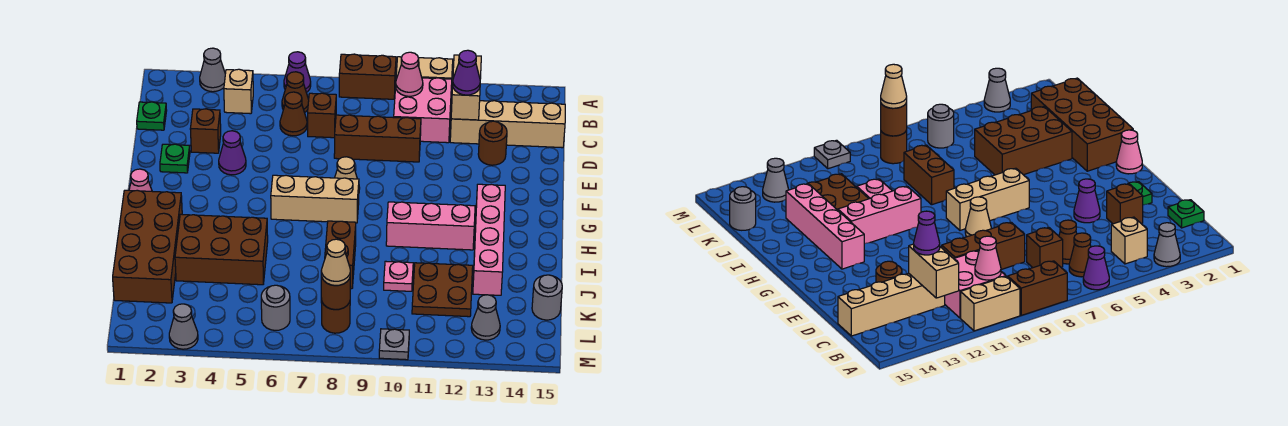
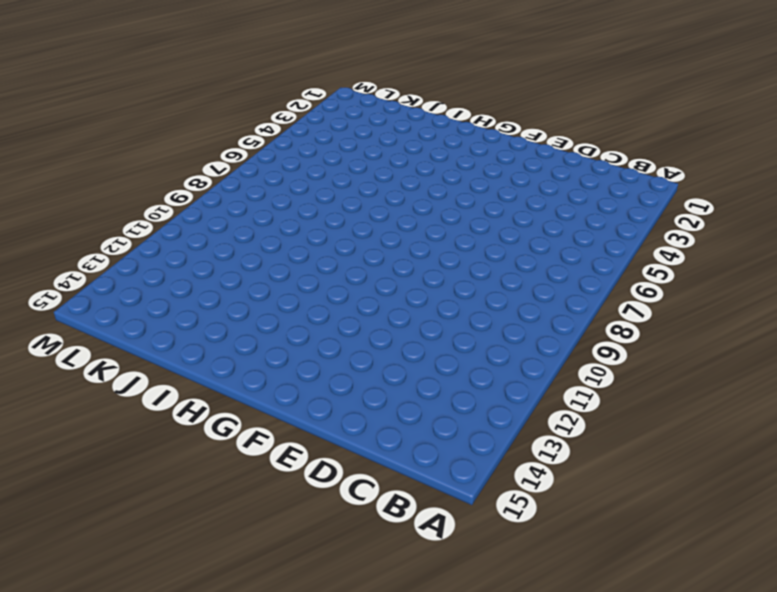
none -> grey cone A3 level 1
none -> purple cone A6 level 1
none -> brown brick A8:A9 level 1
none -> tan brick A10:A11 level 1

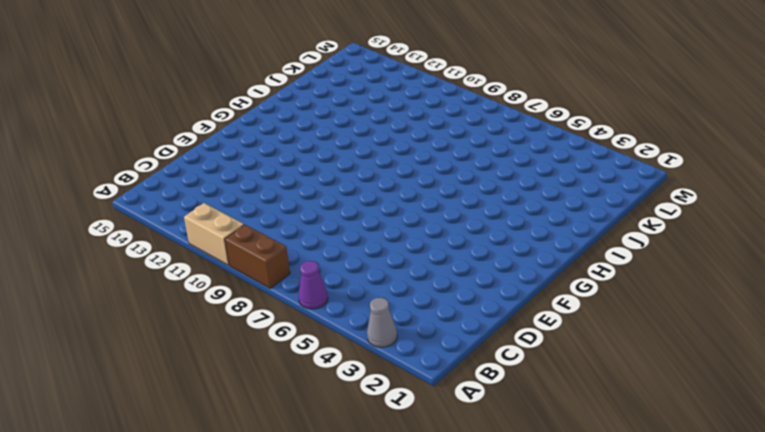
none -> tan brick B4 level 1
none -> brown cone B6 level 1
none -> pink brick B10:C11 level 1
none -> green plate C1 level 1

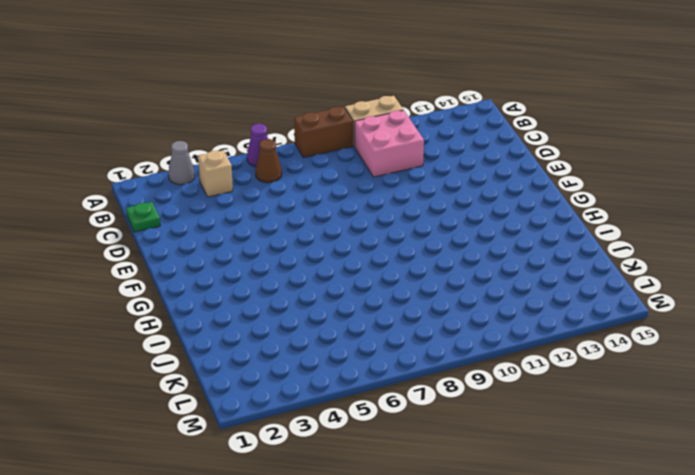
none -> brown cone C6 level 1
none -> brown brick C7 level 1
none -> tan brick C12:C15 level 1
none -> brown brick D3 level 1

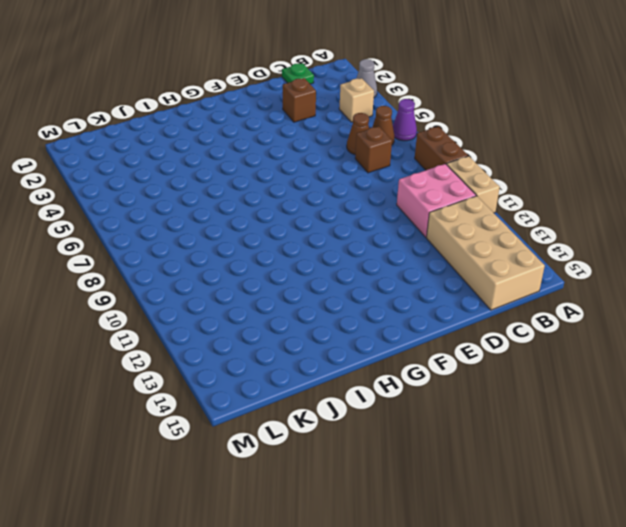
tan brick B12:C15 level 1 -> tan brick C12:C15 level 1
none -> brown brick D8:D10 level 1
none -> brown round brick D13 level 1
none -> green plate E2 level 1
none -> purple cone E4 level 1

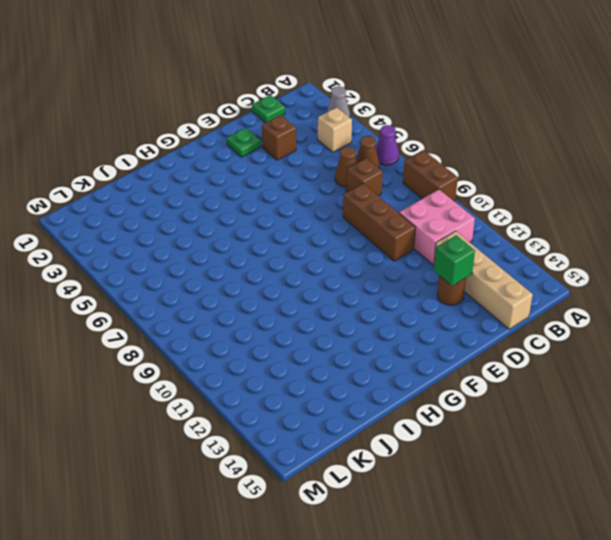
green brick D13 level 2 -> none
none -> tan brick A10:A11 level 1
none -> purple cone E4 level 1
none -> tan cone F8 level 1
none -> pink cone G1 level 1

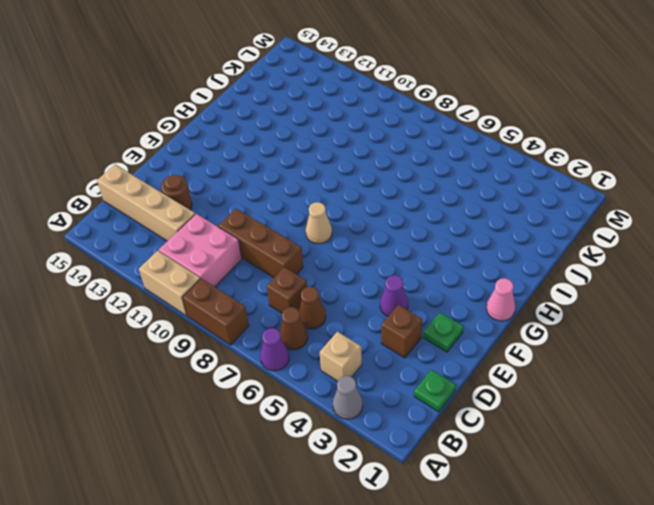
none -> tan brick G6:G8 level 1
none -> pink brick G13:J13 level 1
none -> brown brick H1:K2 level 1
none -> pink brick H10:H12 level 1

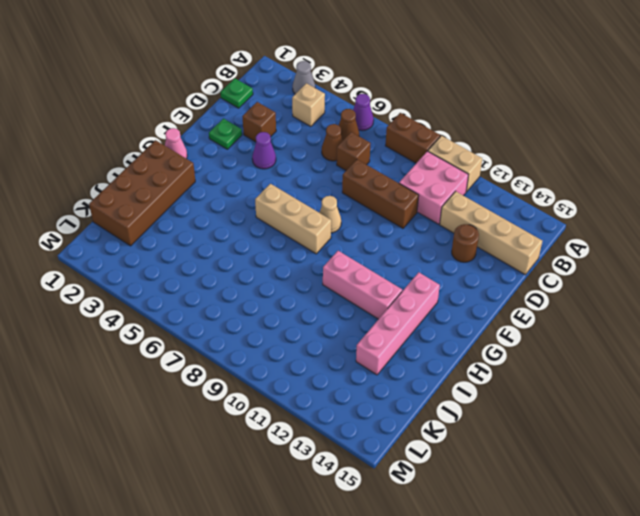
none -> brown brick I3:J5 level 1
none -> brown brick I8:J8 level 1
none -> pink plate J10 level 1
none -> brown plate J11:K12 level 1

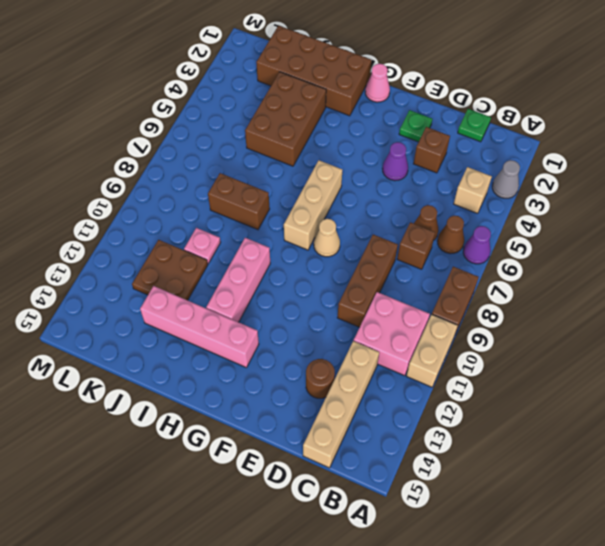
none -> grey round brick K15 level 1
none -> grey round brick L6 level 1
none -> brown round brick L8 level 1
none -> grey cone L13 level 1

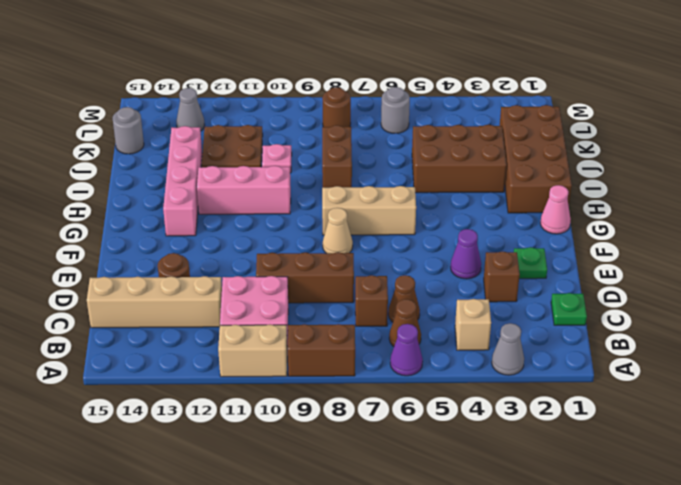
none -> grey cone M3 level 1
none -> grey plate M10 level 1
none -> pink cone B10 level 2
none -> tan brick B12:C12 level 2

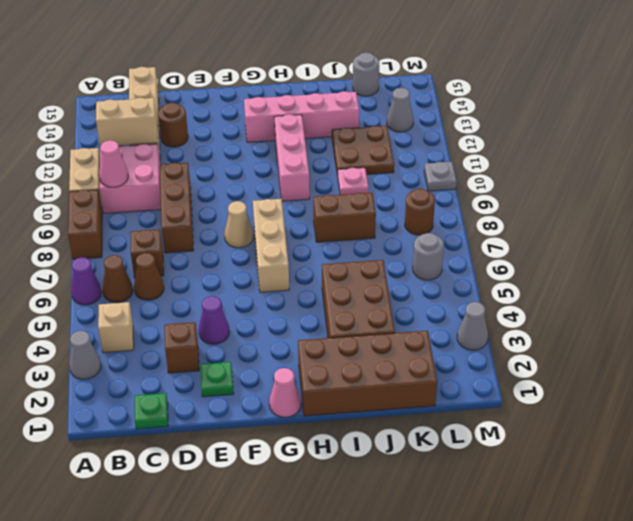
none -> brown round brick L8 level 2
none -> purple cone C12 level 3
none -> tan cone L8 level 3

